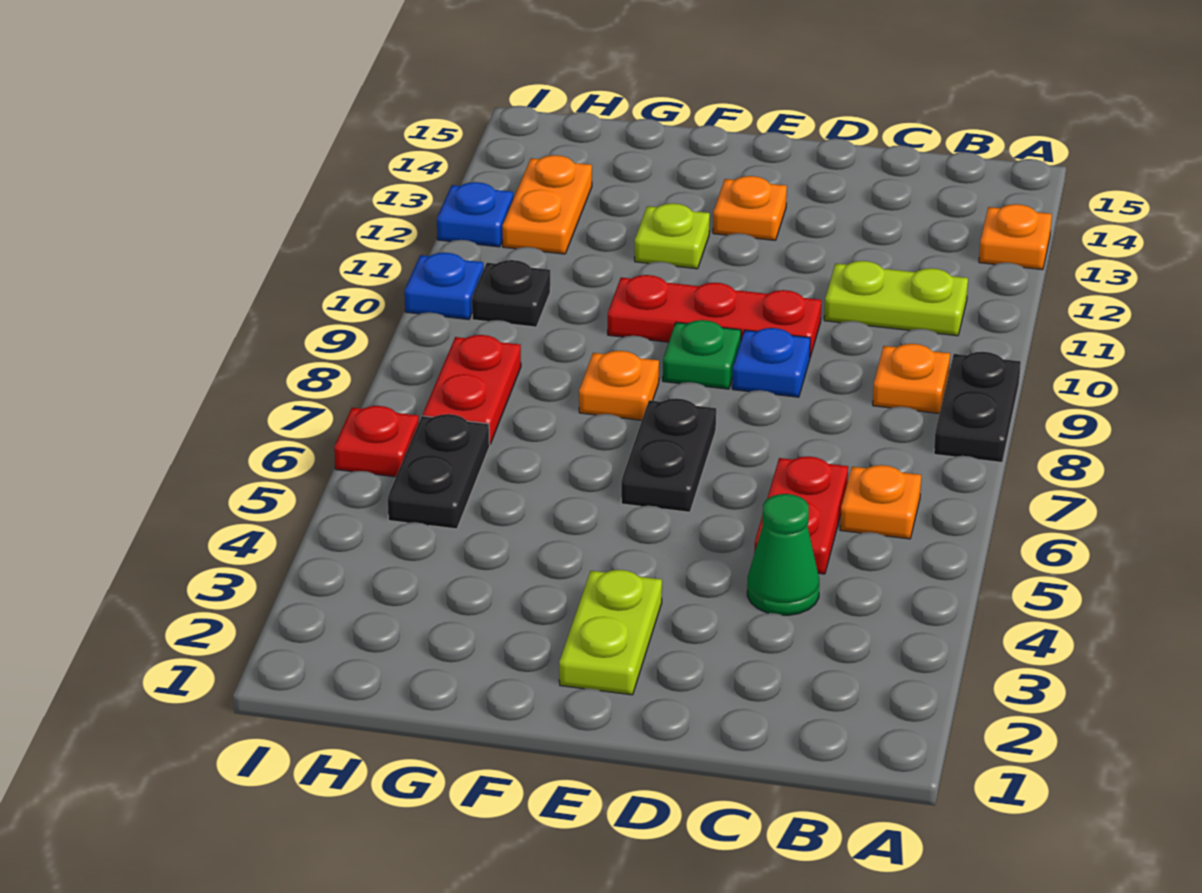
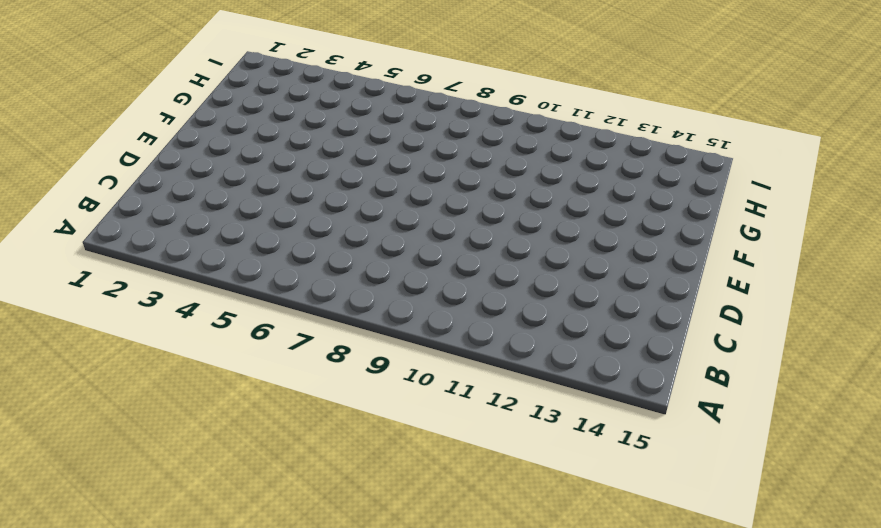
none -> black plate A8:A9 level 1
none -> orange plate A13 level 1
none -> orange plate B6 level 1

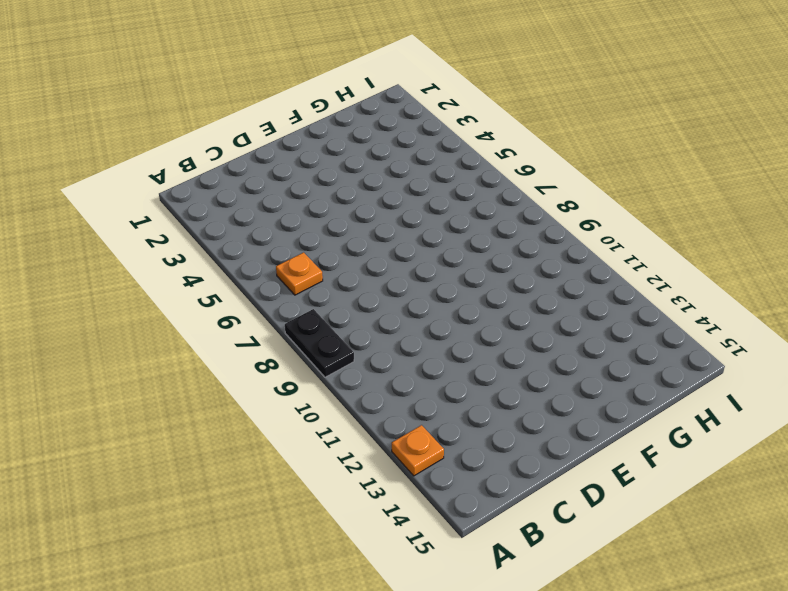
none -> orange plate B9 level 1
none -> lime plate B11:C11 level 1
none -> green cone C4 level 1

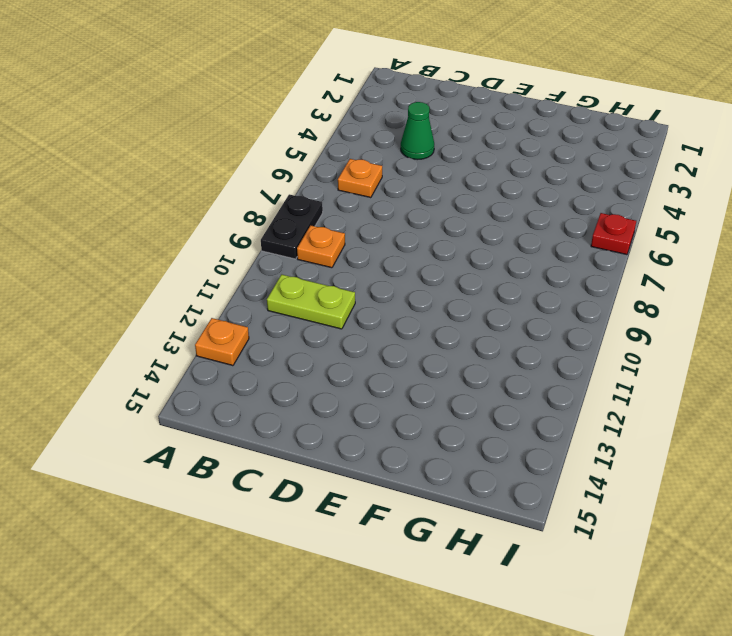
none -> red plate C5:C6 level 1
none -> blue plate D9 level 1
none -> red plate D10:F10 level 1

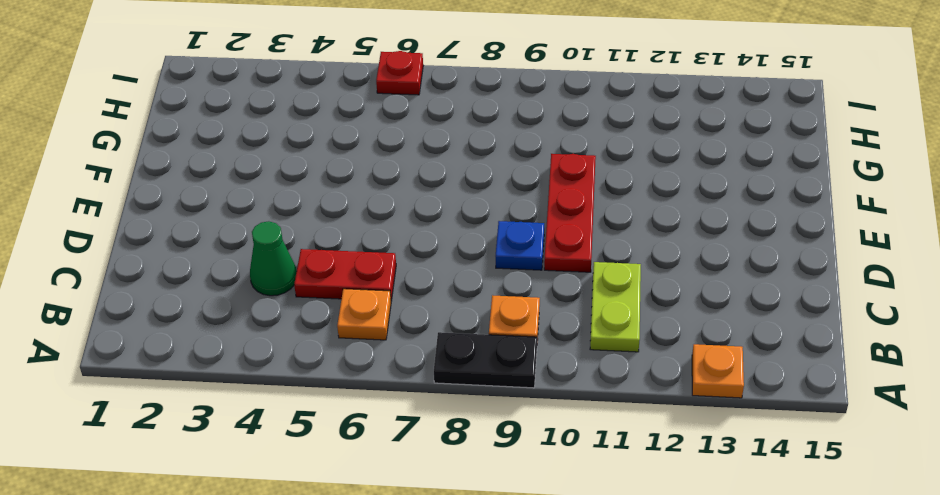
none -> lime plate E2:E3 level 1
none -> black plate E6:E7 level 1
none -> green plate E9 level 1

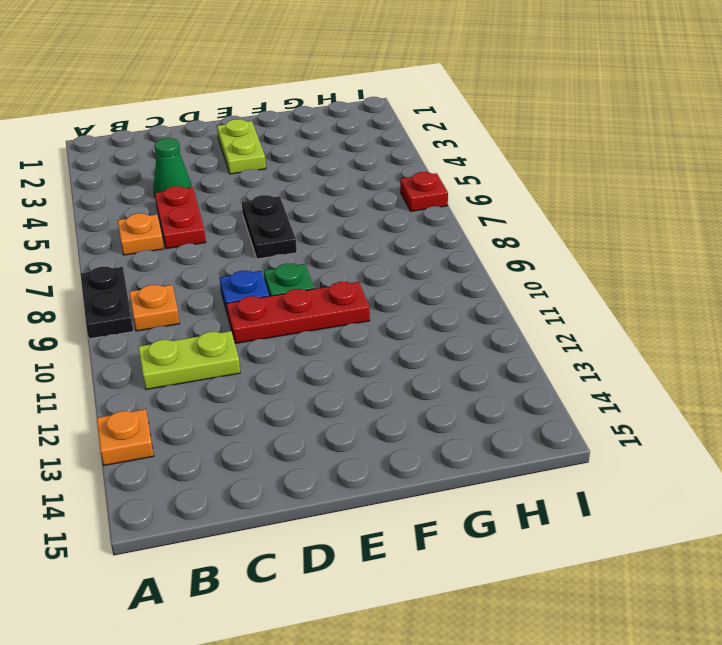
none -> orange plate E13 level 1
none -> orange plate F8 level 1
none -> lime plate F12 level 1

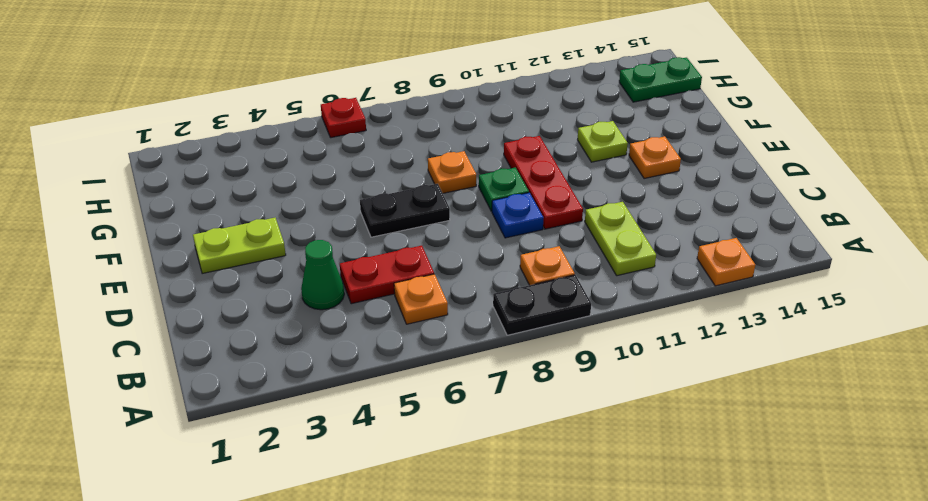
green plate H14:H15 level 1 -> none
none -> black plate H5:H6 level 1
none -> red plate H7:H8 level 1
none -> black plate H10 level 1

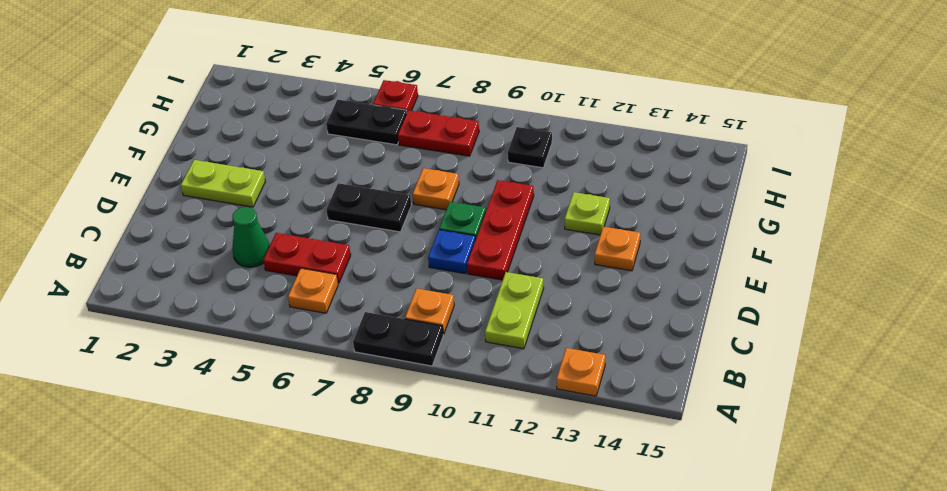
none -> orange plate H12:H13 level 1
none -> blue plate I10 level 1
none -> blue plate I12 level 1

